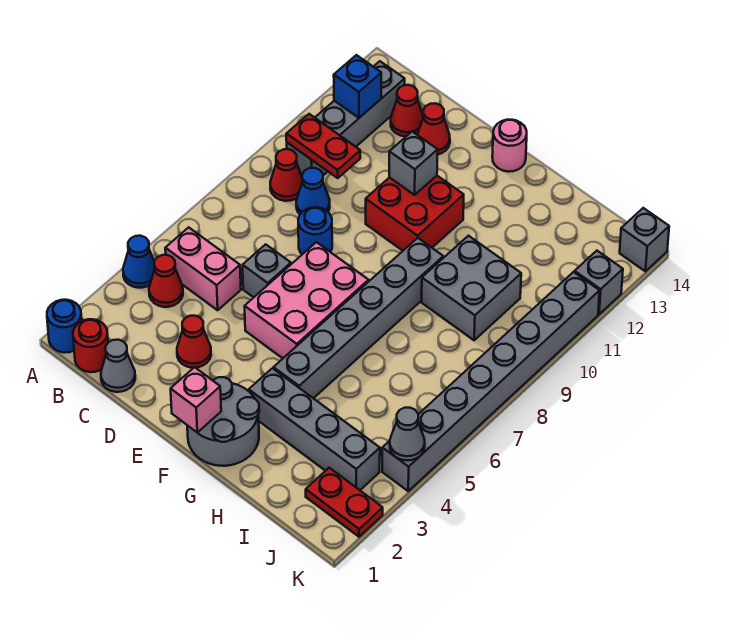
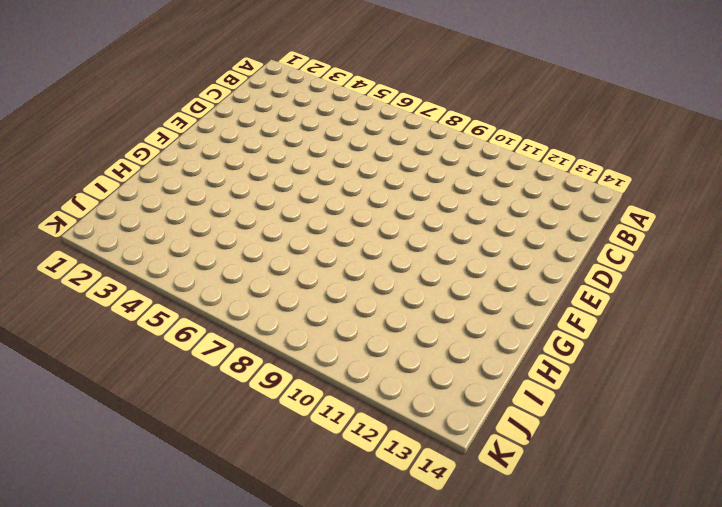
none -> blue round brick A1 level 1
none -> blue cone A4 level 1
none -> red round brick B1 level 1
none -> red cone B4 level 1

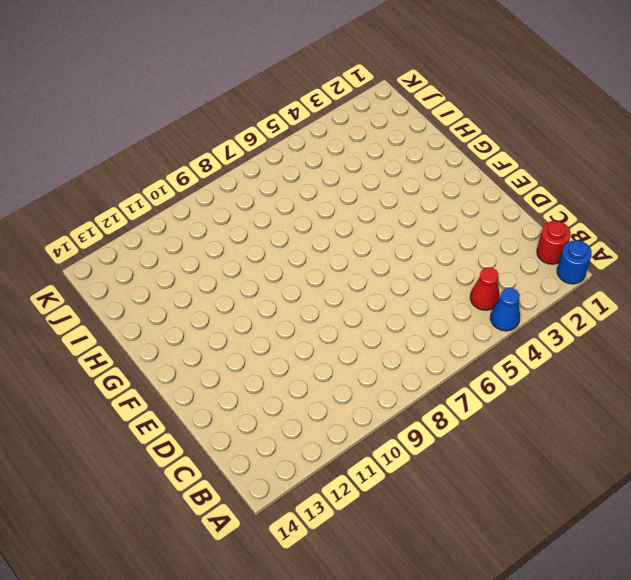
none -> pink brick B5:C5 level 1
none -> red cone B9 level 1
none -> grey brick B10:B13 level 1
none -> grey cone C1 level 1

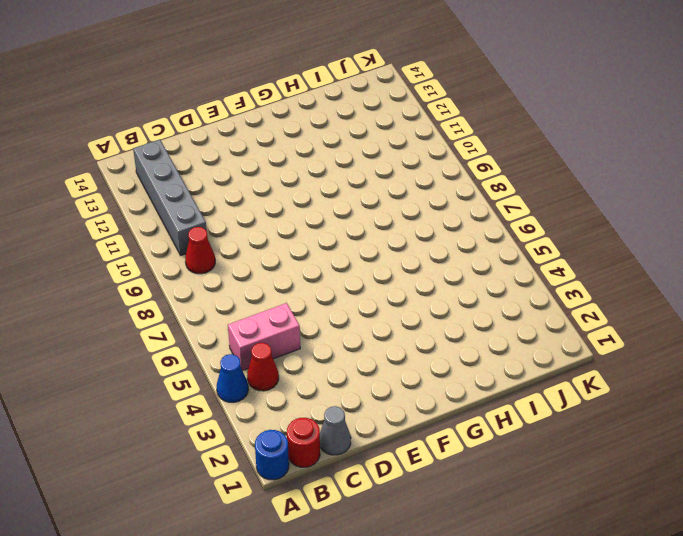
none -> blue cone C9 level 1
none -> red cone C13 level 1
none -> red cone D3 level 1
none -> grey brick D6 level 1

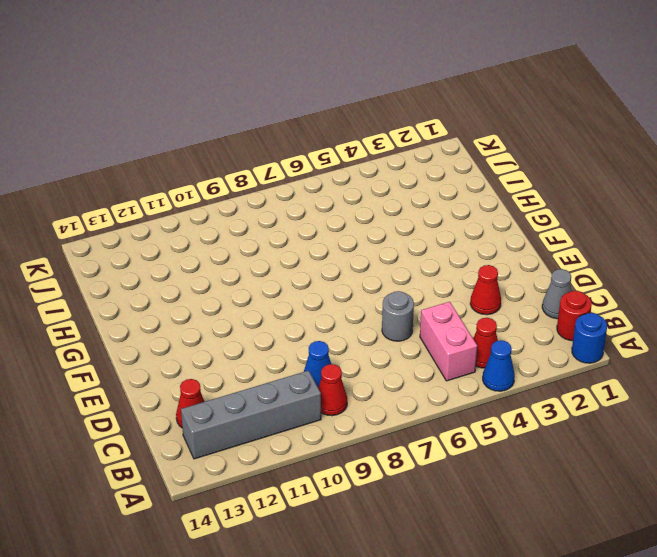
grey round brick D6 level 1 -> grey brick D6 level 1
none -> blue round brick D8 level 1
none -> red cone D13 level 1
none -> pink brick E5:F7 level 1
none -> red brick E10:F11 level 1

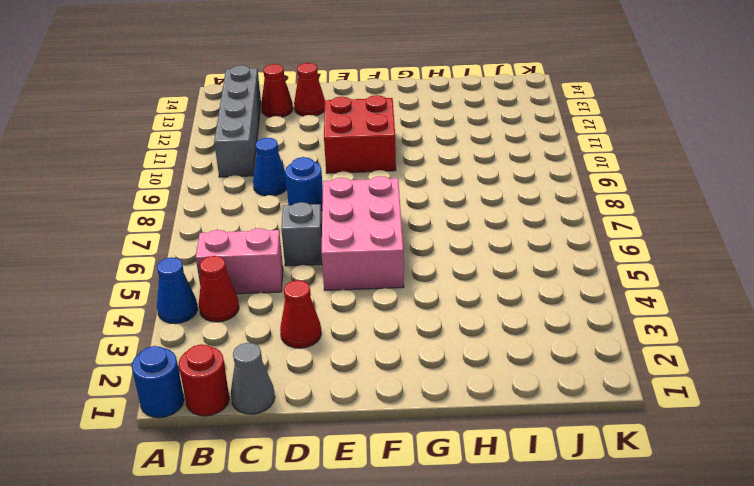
none -> red cone B9 level 1
none -> grey round brick F1:G2 level 1
none -> pink round brick F14 level 1
none -> grey brick G3:J3 level 1

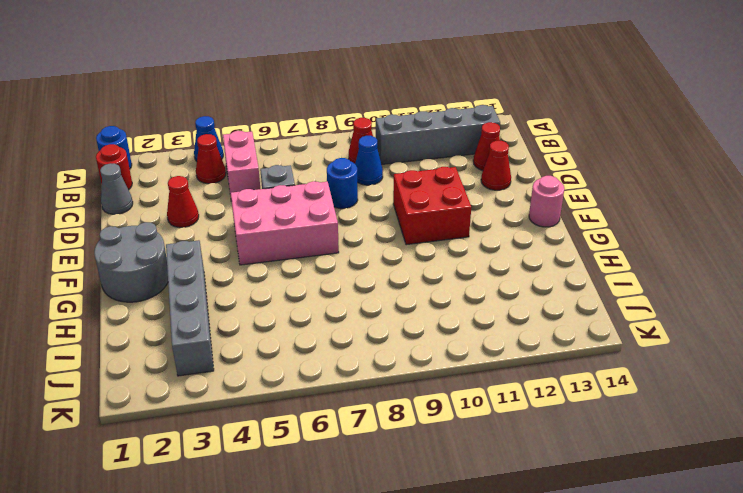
none -> grey brick G4:G9 level 1
none -> grey brick H9:I10 level 1
none -> red plate J2:K2 level 1
none -> grey brick K4:K11 level 1

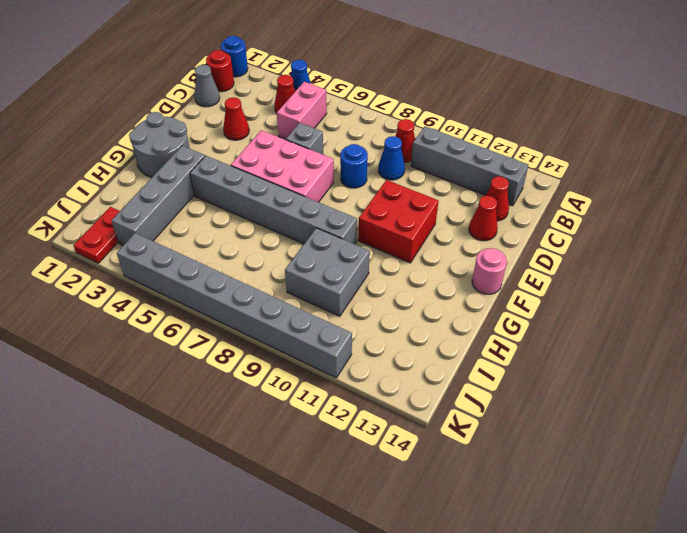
none -> grey brick K12 level 1
none -> grey brick K14 level 1
none -> red plate B10:C10 level 2
none -> blue brick B12 level 2

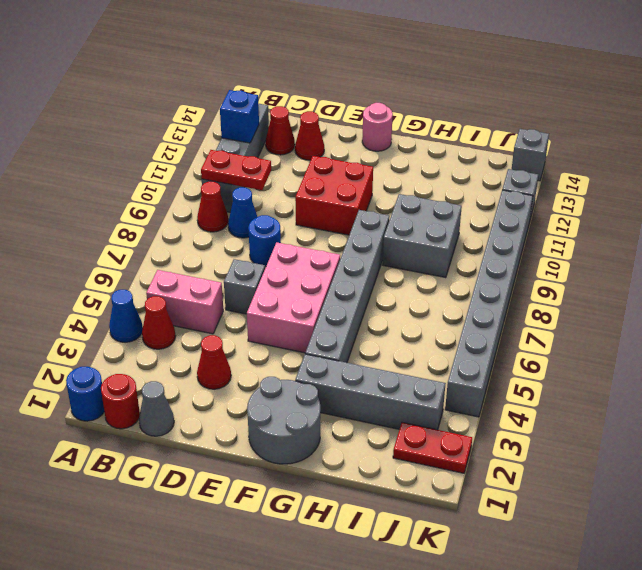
none -> grey brick E11 level 2
none -> pink brick F1 level 2
none -> grey cone K4 level 2

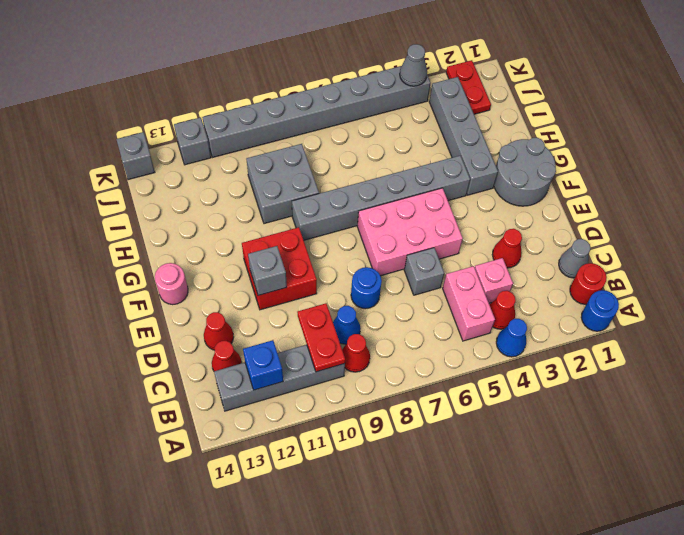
pink brick C4 level 1 -> pink brick F1 level 2

